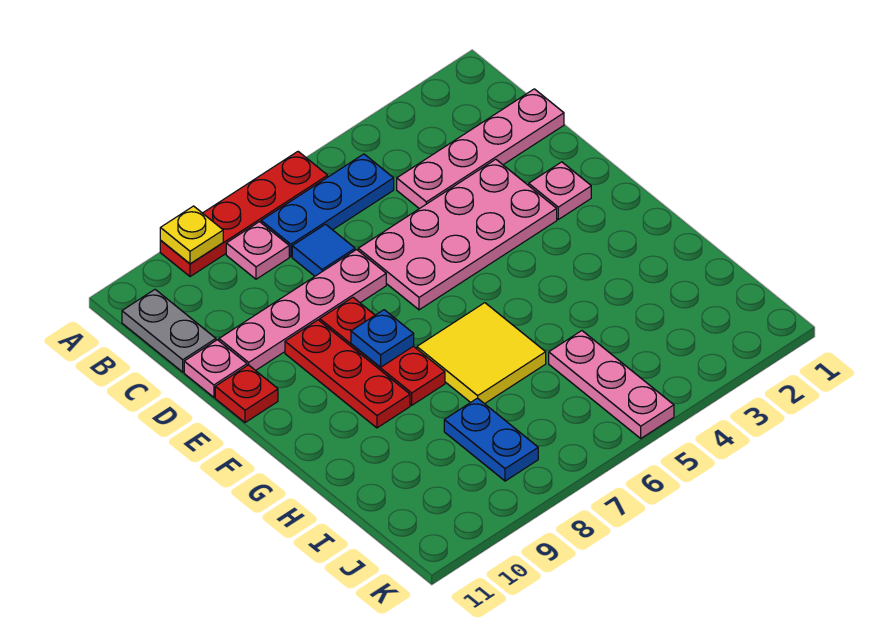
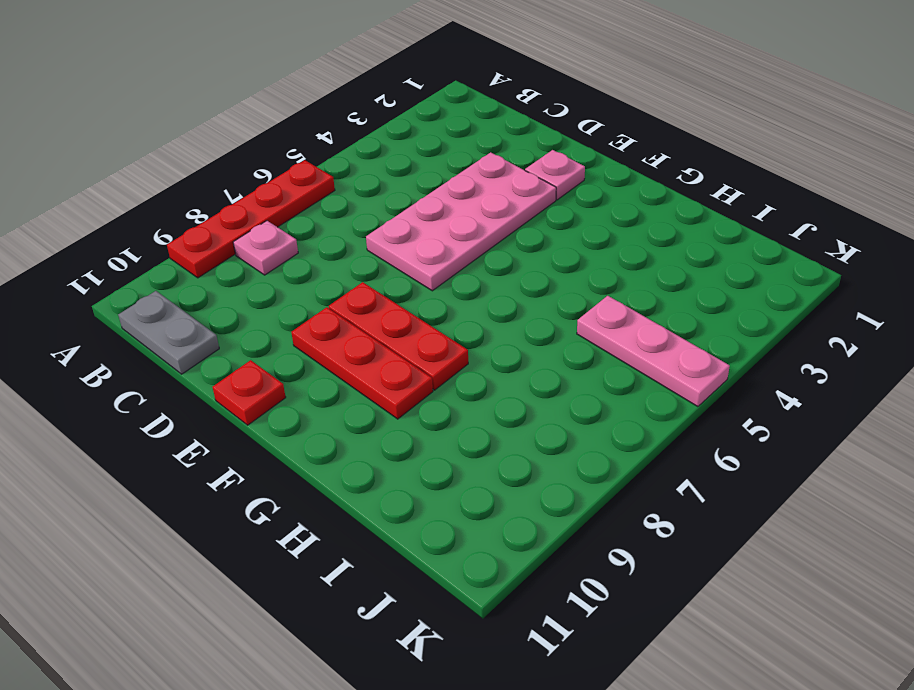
none -> blue plate B5:B7 level 1
none -> pink plate C1:C4 level 1
none -> blue tile C7 level 1

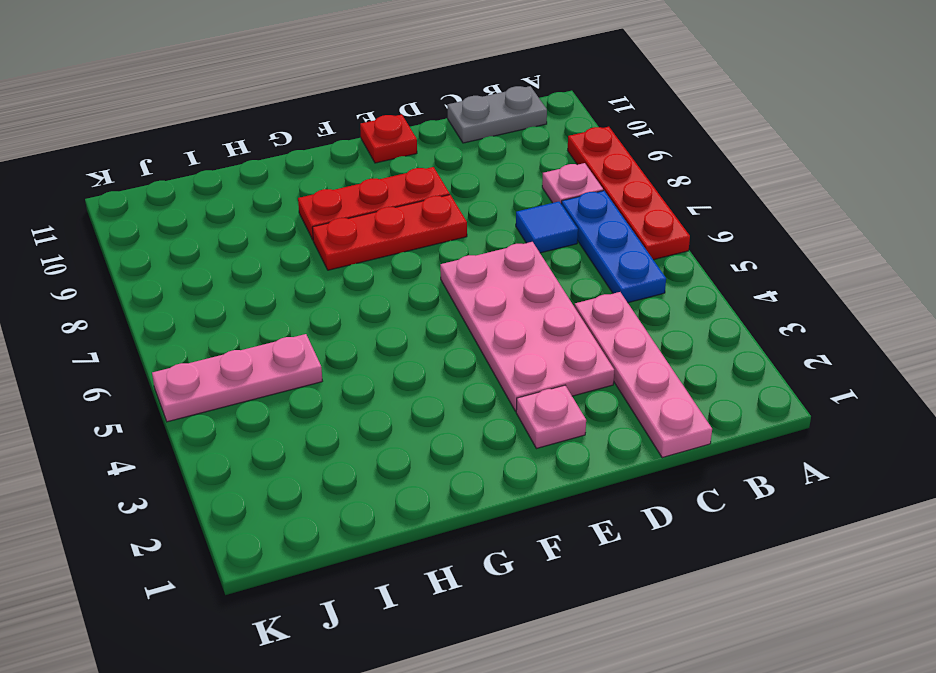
none -> pink plate D7:D10 level 1
none -> pink plate D11 level 1
none -> yellow tile G6:H7 level 1

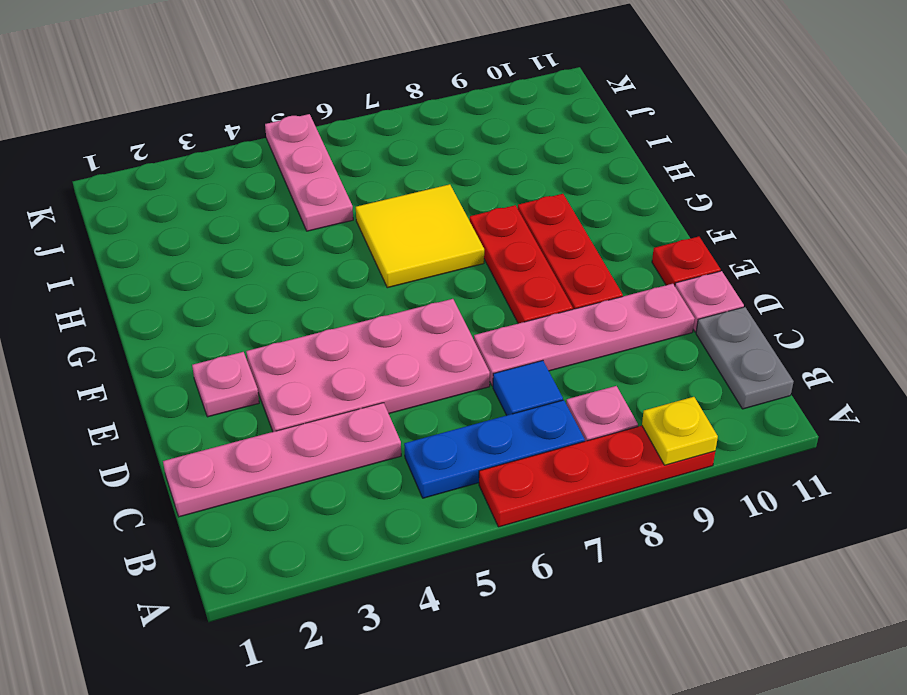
none -> blue plate I8:J8 level 1
none -> blue plate F8 level 2

